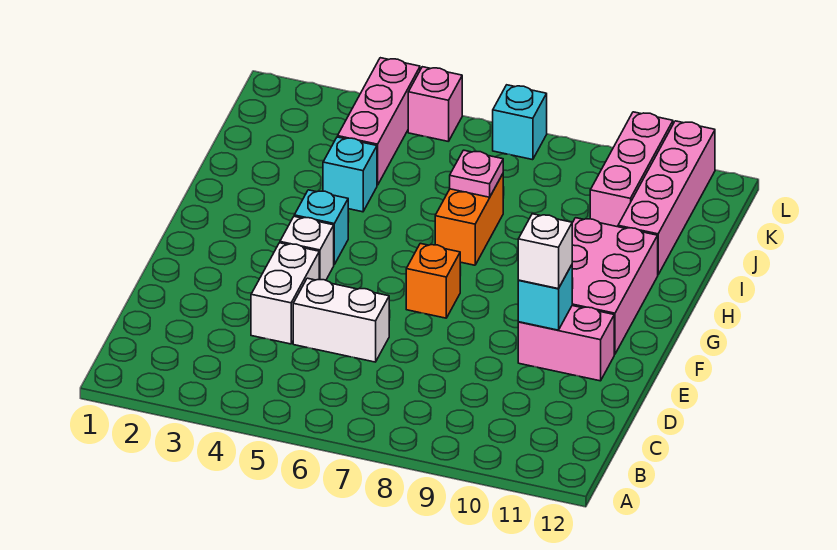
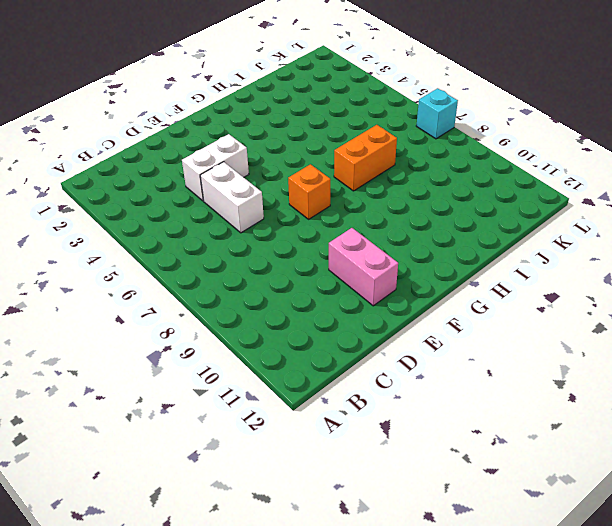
none -> white brick F4 level 1
none -> pink brick F10:H11 level 1
none -> cyan brick G4 level 1

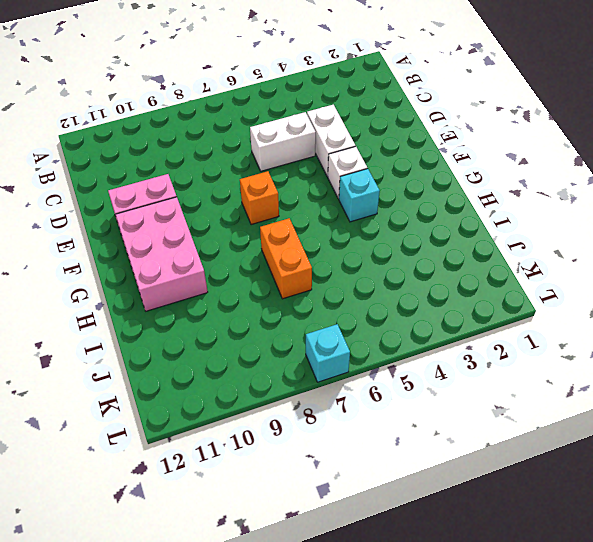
none -> cyan brick I4 level 1
none -> pink brick I11:L11 level 1
none -> pink brick J4:L4 level 1

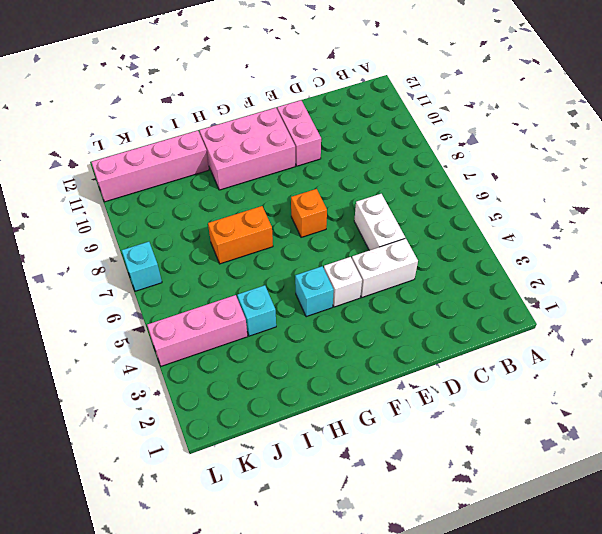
none -> pink brick J10:L10 level 1
none -> pink brick L5 level 1
none -> cyan brick E10 level 2

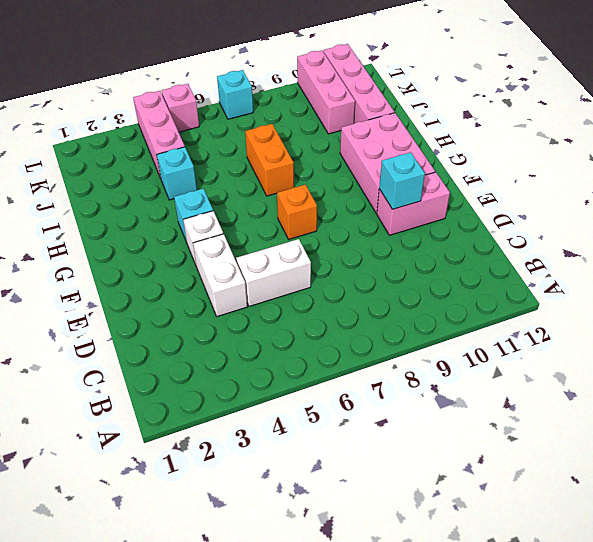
none -> pink plate I7 level 2
none -> white brick E10 level 3

